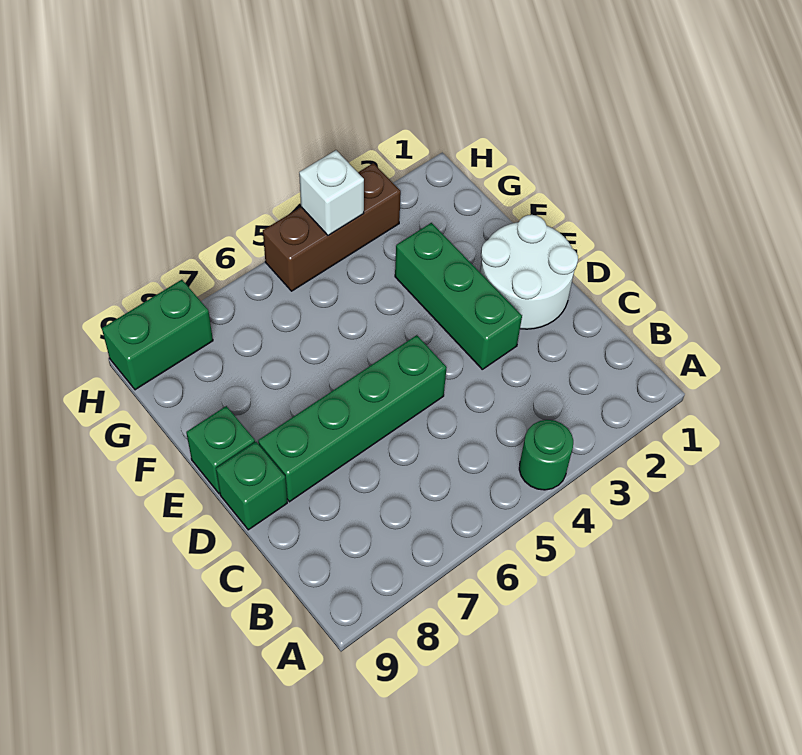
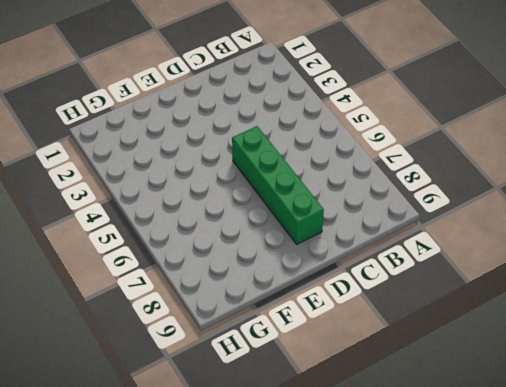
none -> green round brick A4 level 1
none -> white round brick D1:E2 level 1

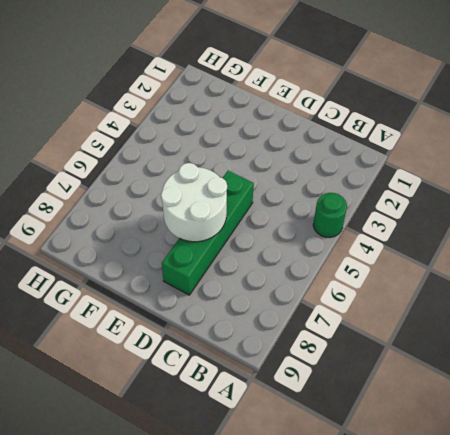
white round brick D6:E7 level 2 -> white round brick D1:E2 level 1
none -> green brick D3:F3 level 1
none -> green brick D9 level 1

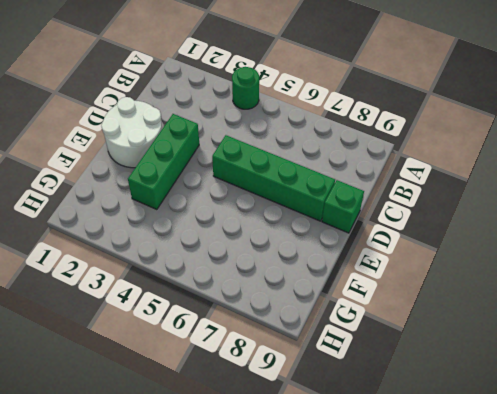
none -> green brick E9 level 1
none -> brown brick H3:H5 level 1

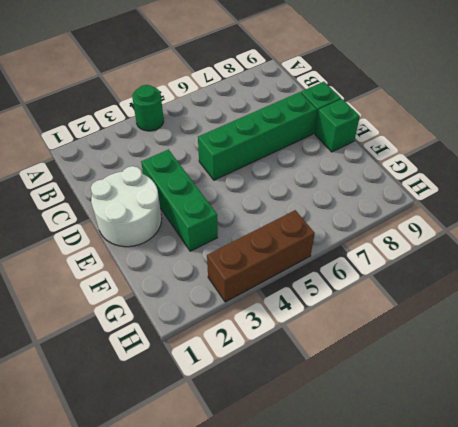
none -> green brick H8:H9 level 1
none -> white brick H4 level 2

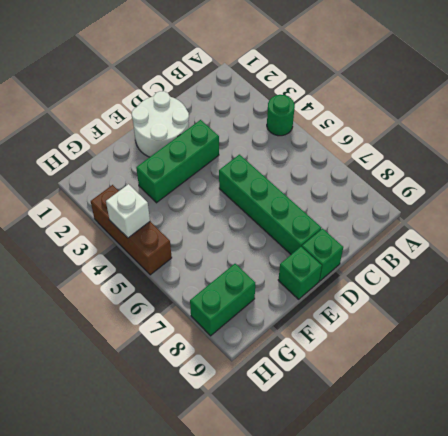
green brick G8:H8 level 1 -> green brick H8:H9 level 1

